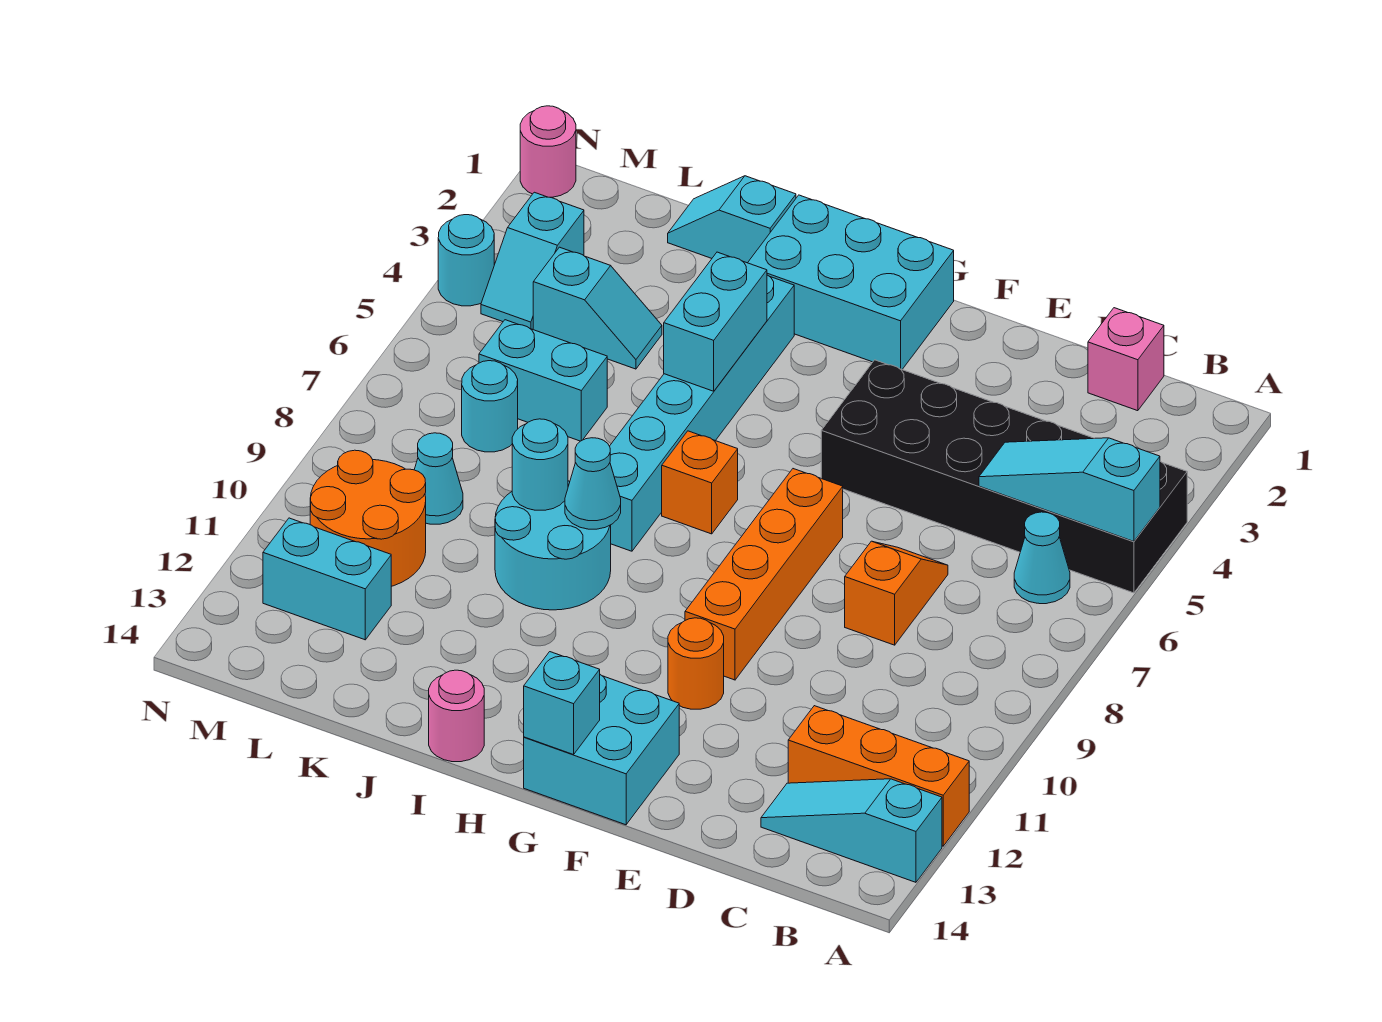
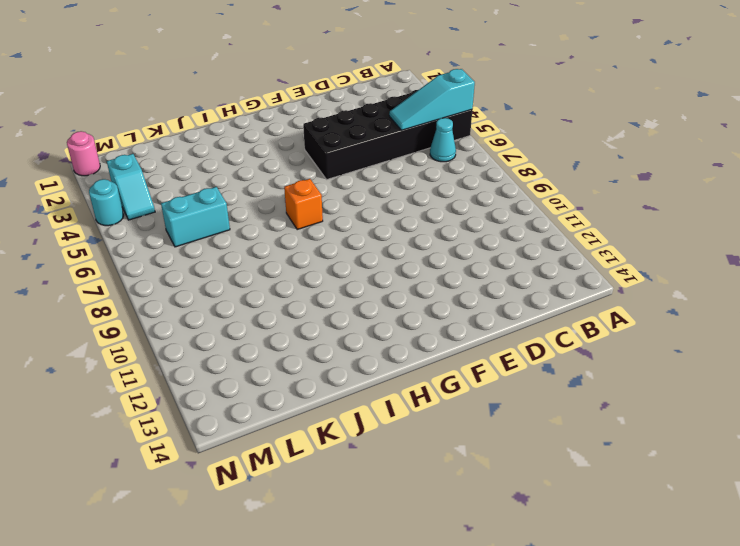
none -> orange brick A12:C12 level 1
none -> cyan slope A13:C13 level 1 top A
none -> pink brick C1 level 1

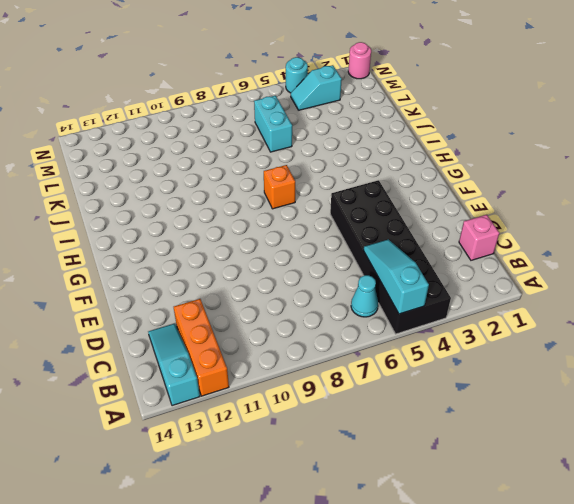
none -> orange slope D7:D8 level 1 top 8
none -> orange brick F7:F10 level 1
none -> orange round brick F11 level 1

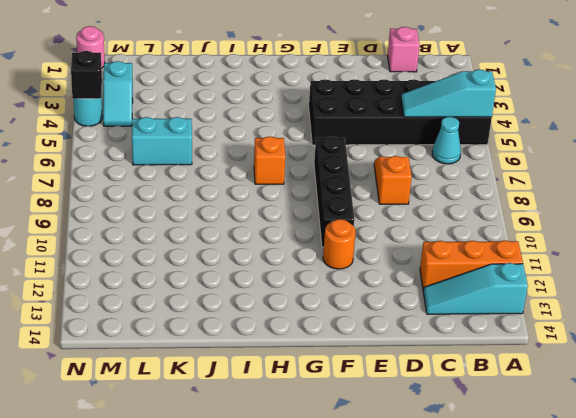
black brick F7:F10 level 1 -> orange brick F7:F10 level 1
black brick N4 level 2 -> none
none -> cyan brick F13:G14 level 1
none -> cyan brick G1:I2 level 1
none -> cyan brick I3:I8 level 1

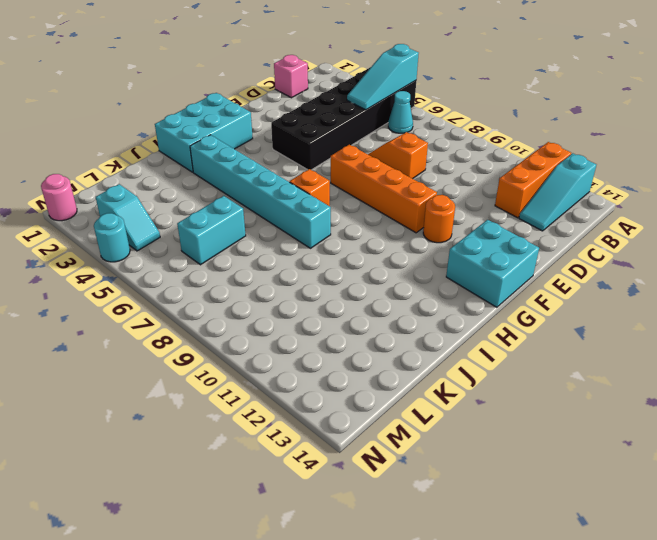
none -> cyan round brick I9:J10 level 1
none -> pink round brick I14 level 1
none -> cyan slope J1:K1 level 1 top J

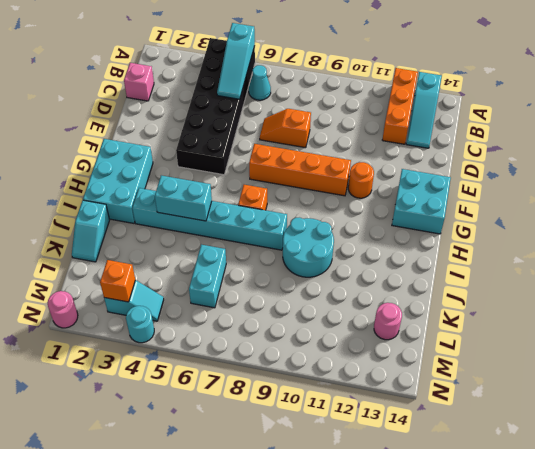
pink round brick L13 level 1 -> pink round brick I14 level 1
orange brick M3 level 2 -> none
none -> cyan slope K4:L4 level 1 top L
none -> cyan round brick L7 level 1
none -> cyan cone L9 level 1

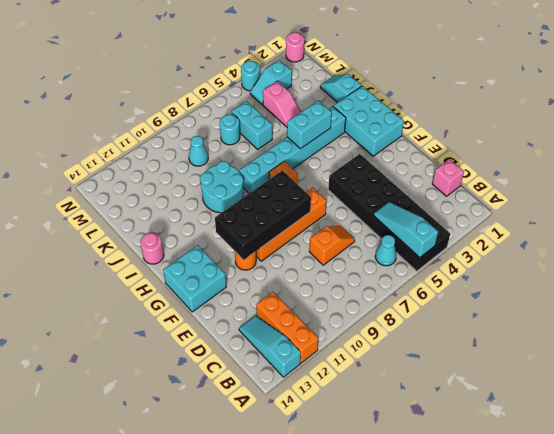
black brick F8:G11 level 2 -> none
pink slope K4:L4 level 1 top L -> cyan slope K4:L4 level 1 top L
none -> orange round brick L10:M11 level 1
none -> cyan brick L12:M12 level 1
none -> cyan brick G14 level 2

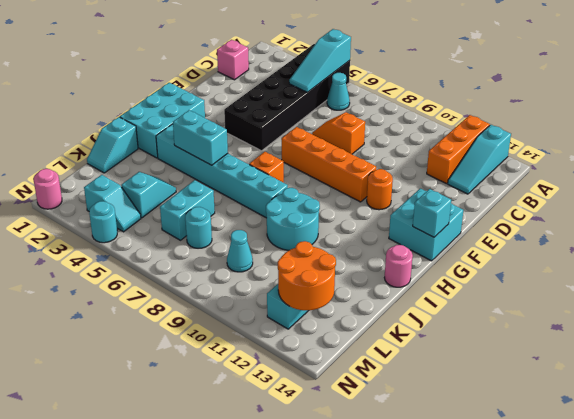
orange round brick L12:M13 level 2 -> orange round brick L10:M11 level 1
none -> cyan cone I9 level 2
none -> cyan round brick J9 level 2

